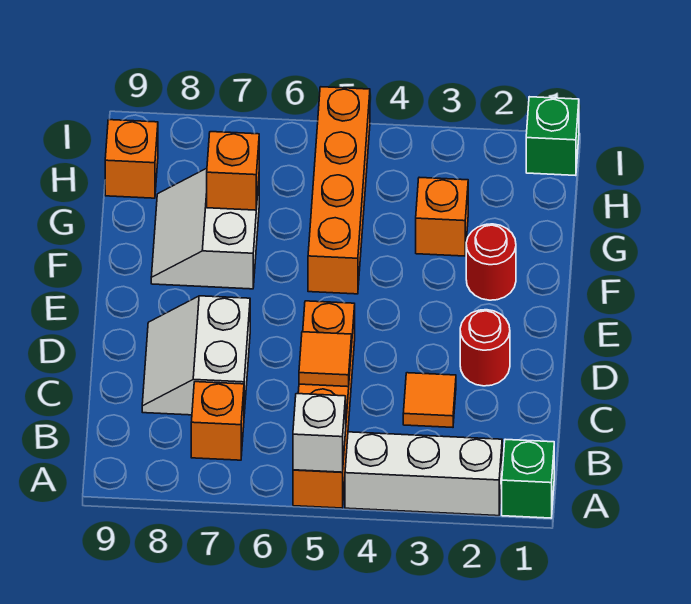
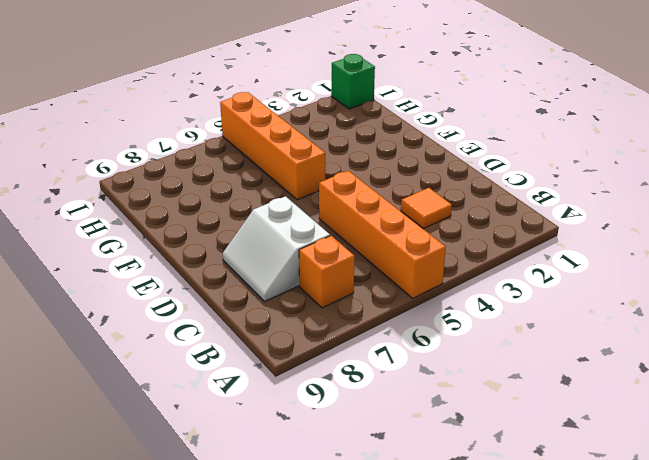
none -> green brick A1 level 1
none -> white brick A2:A4 level 1
none -> red round brick D2 level 1

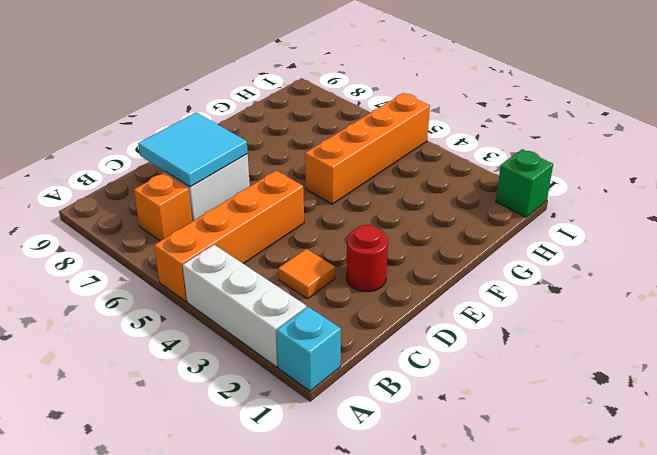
cyan brick A1 level 1 -> green brick A1 level 1
cyan tile C7:D8 level 2 -> none
none -> red round brick F2 level 1
none -> white slope F7:G8 level 1 top 7
none -> orange brick G3 level 1

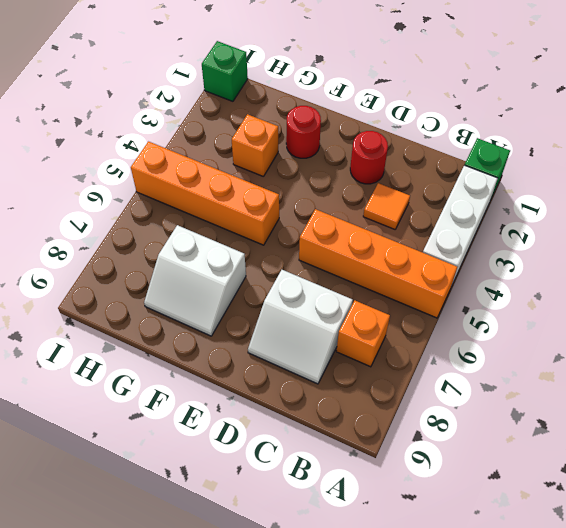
none -> orange brick H9 level 1
none -> white brick A5 level 2
none -> orange tile C5 level 2

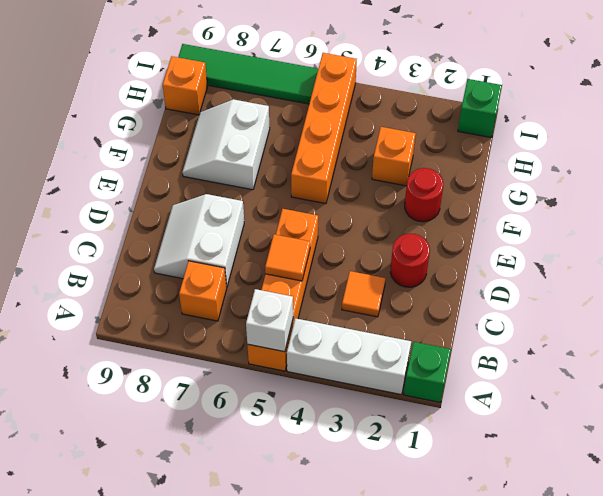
green tile I6:I9 level 1 -> none
none -> orange brick G7 level 2

